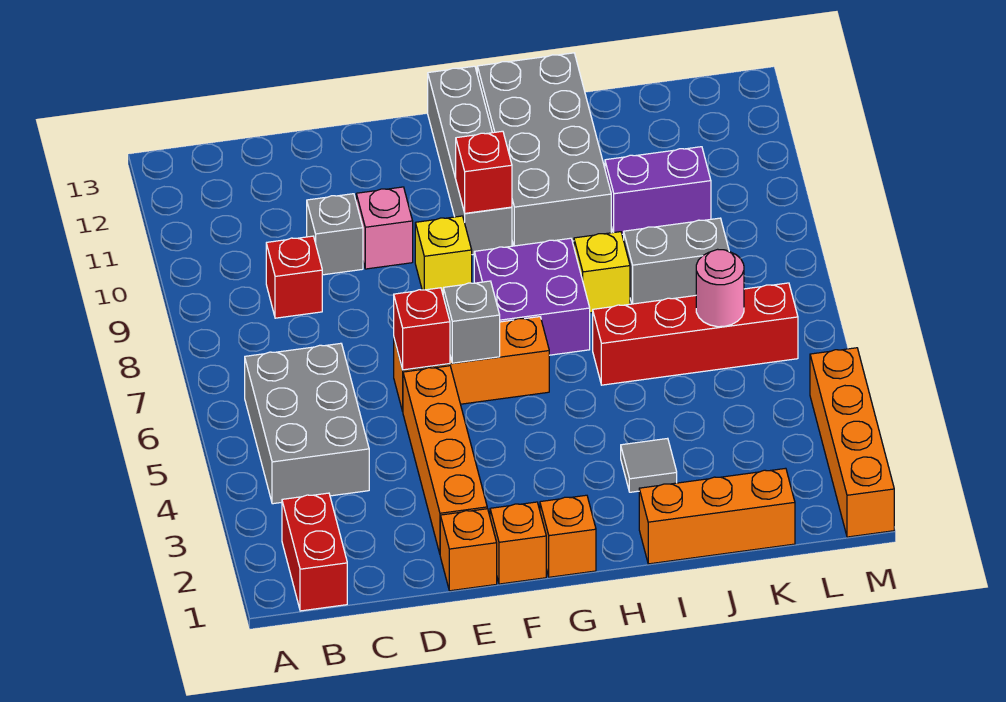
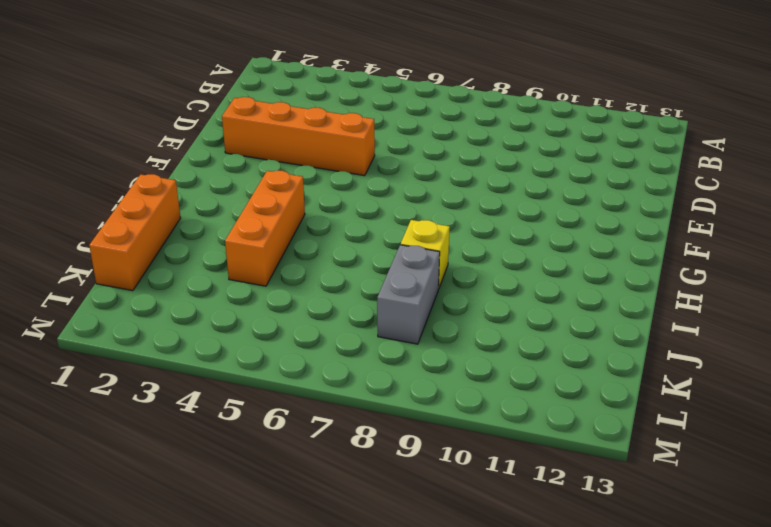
orange brick H4:J4 level 1 -> orange brick E6:G6 level 1
none -> red brick B1:B2 level 1
none -> grey brick B4:C6 level 1
none -> red brick C9 level 1

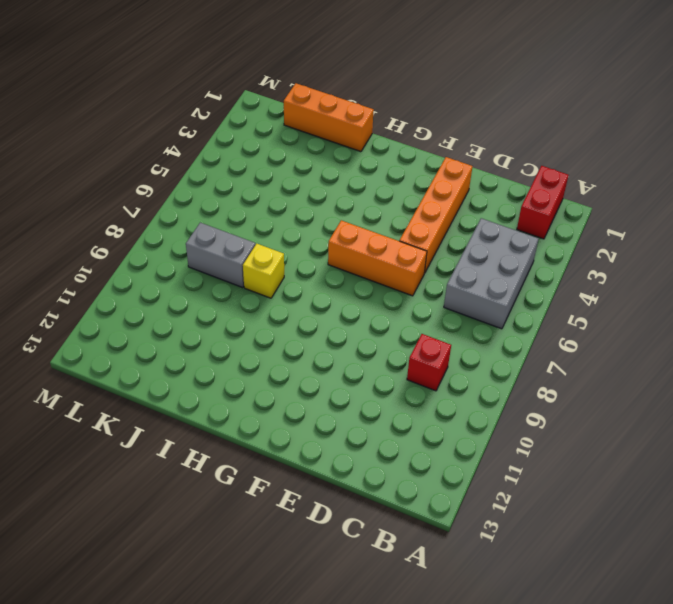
none -> grey brick D10 level 1
none -> orange brick E1 level 1
none -> pink brick E10 level 1

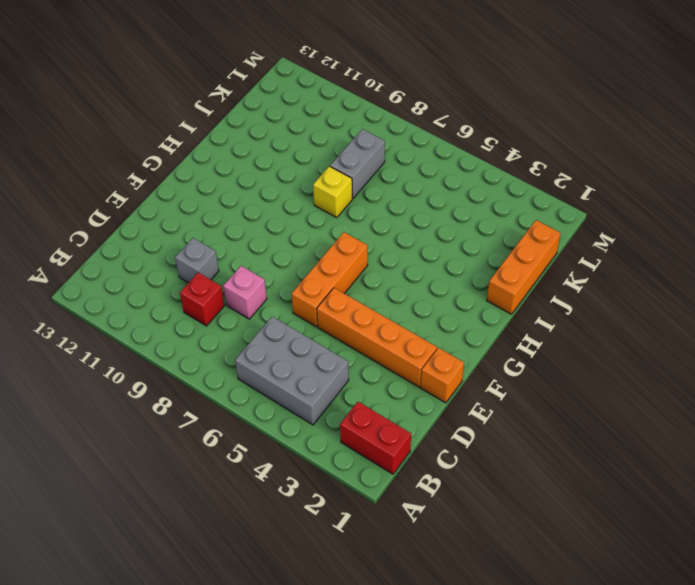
pink brick D8 level 1 -> pink brick E10 level 1
none -> orange brick F1 level 1
none -> yellow brick F9 level 1
none -> orange brick G1 level 1

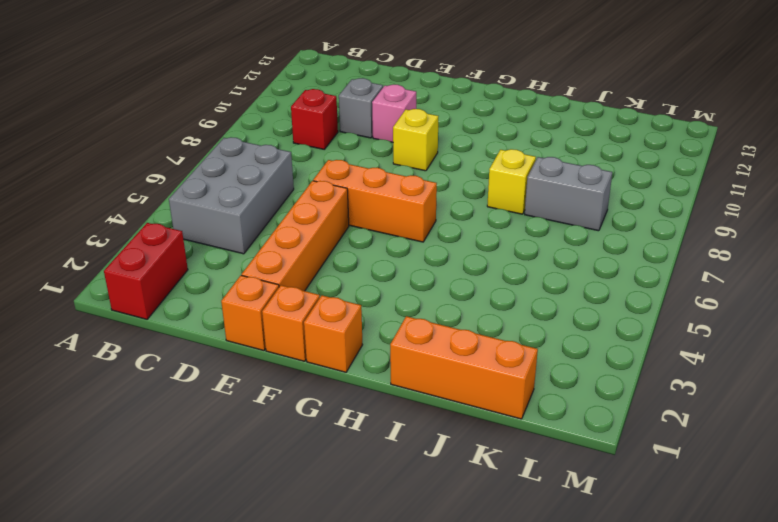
none -> purple brick G7:H8 level 1
none -> grey brick G10:G13 level 1
none -> grey brick H10:I13 level 1

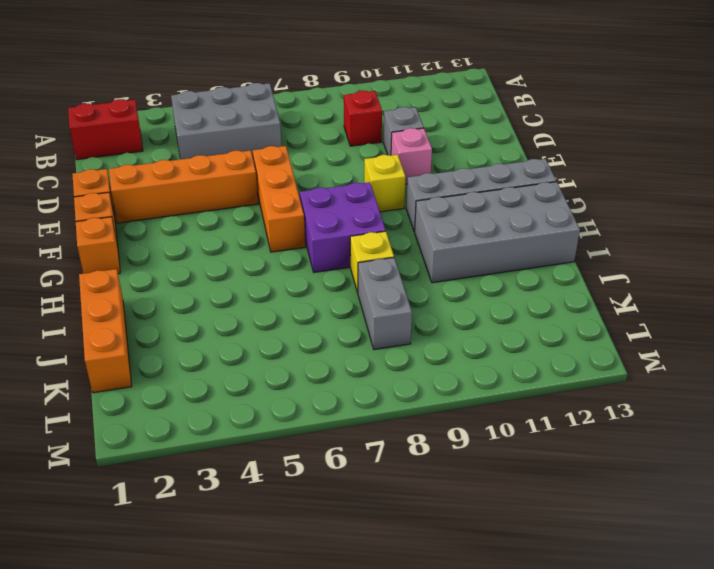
none -> grey tile I3 level 1
none -> red brick I6:L6 level 1
none -> purple brick J10:K10 level 1

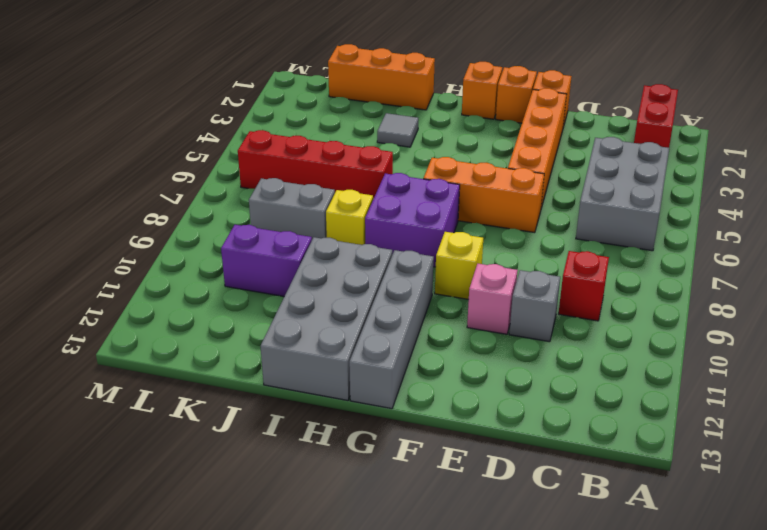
none -> orange brick M1:M4 level 1
none -> red brick E6 level 2
none -> grey brick F6 level 2

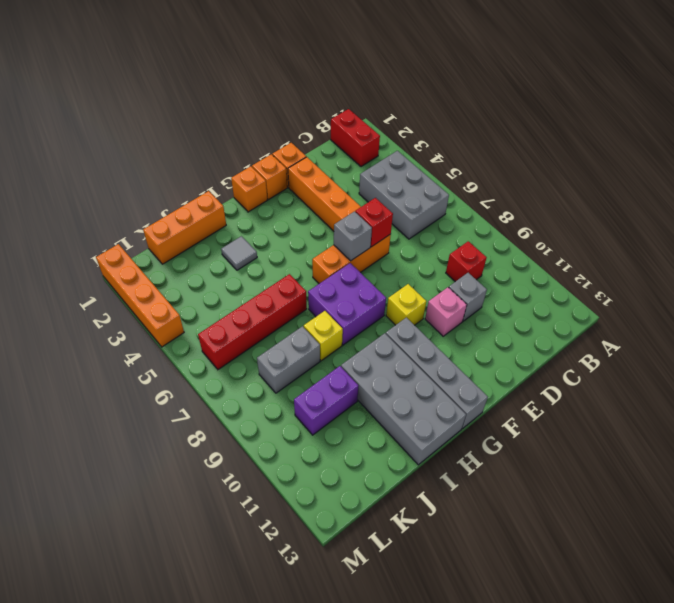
none -> red brick G10 level 2
none -> pink round brick K6 level 2

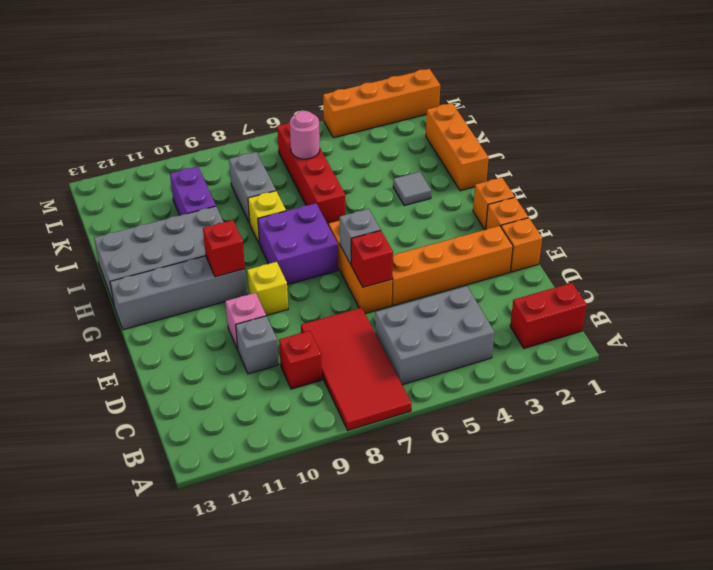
red tile A7:D8 level 1 -> none

